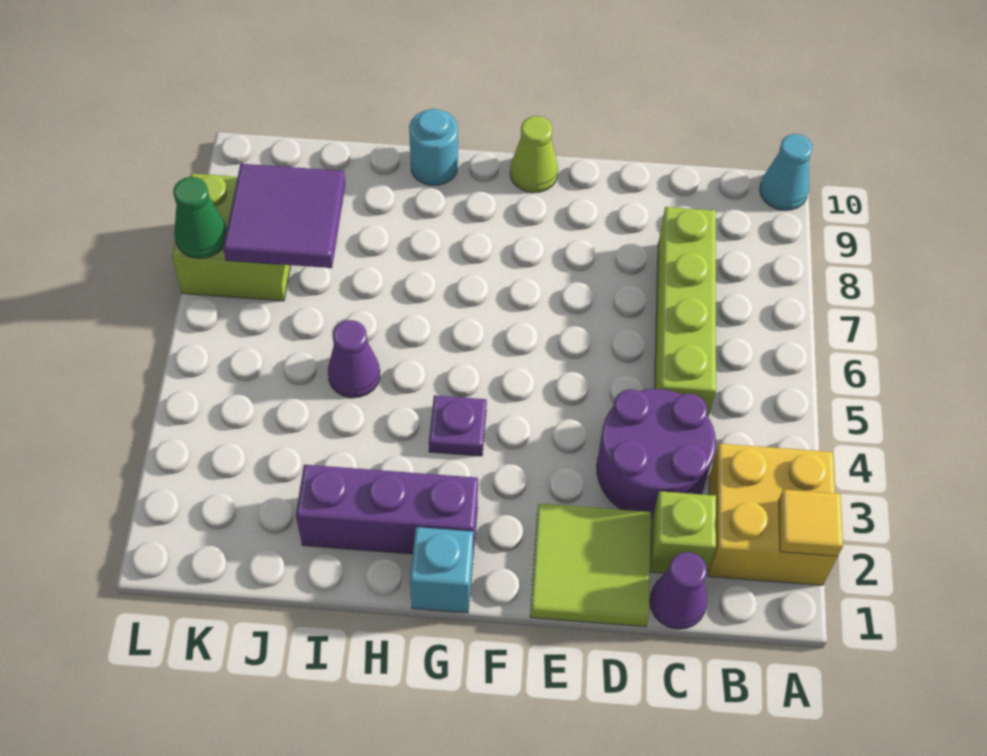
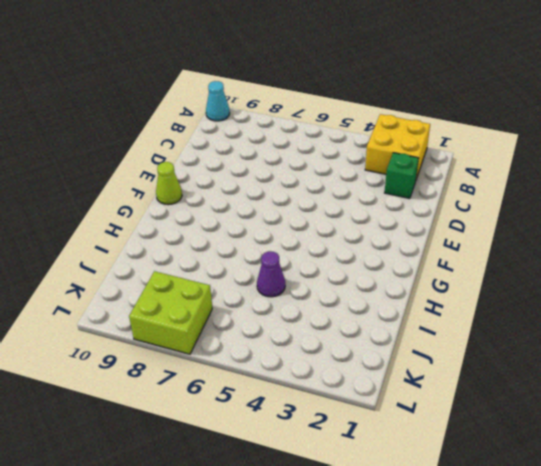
green brick C2 level 1 -> lime brick C2 level 1
none -> purple cone C1 level 1
none -> purple round brick C3:D4 level 1
none -> lime brick C5:C8 level 1

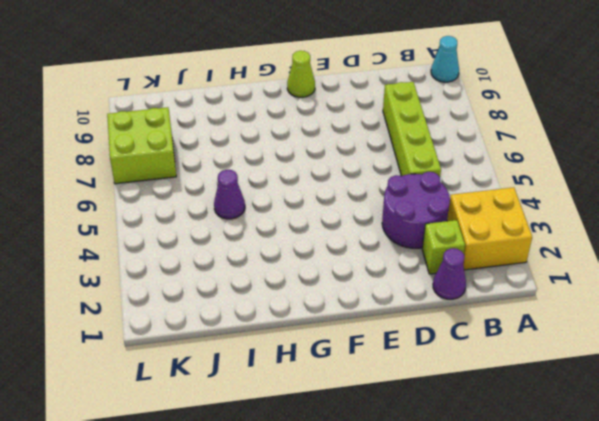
none -> lime tile D1:E2 level 1
none -> cyan brick G1 level 1
none -> purple brick G2:I2 level 1

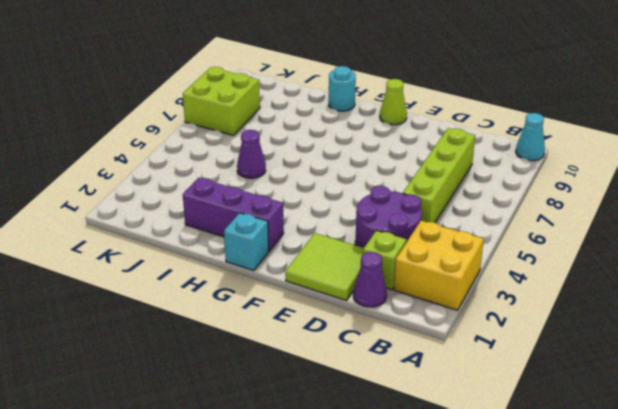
none -> purple plate G4 level 1
none -> yellow tile A2 level 2
none -> purple tile J7:K8 level 2

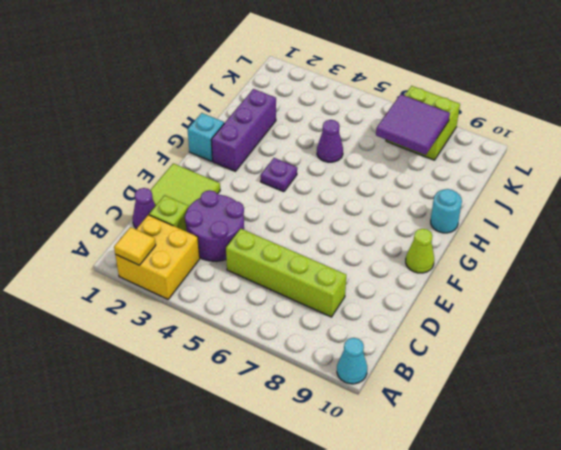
none -> green cone L7 level 2

